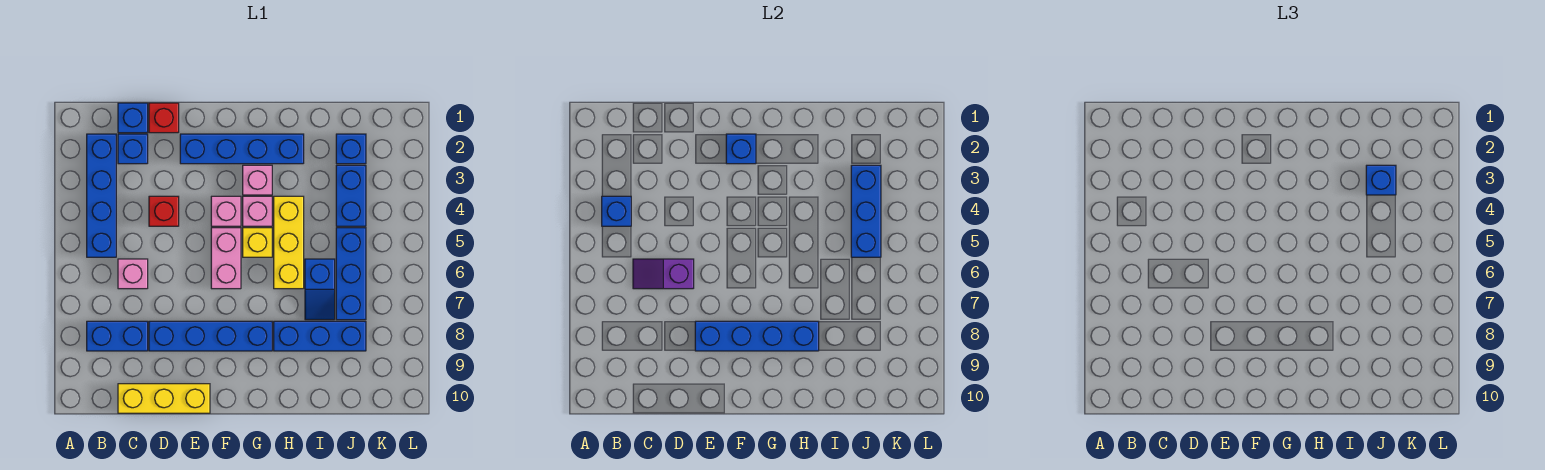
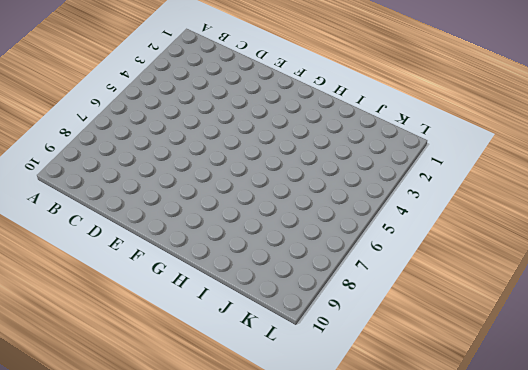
none -> blue brick B2:B5 level 1
none -> blue brick B8:C8 level 1
none -> blue brick C1 level 1

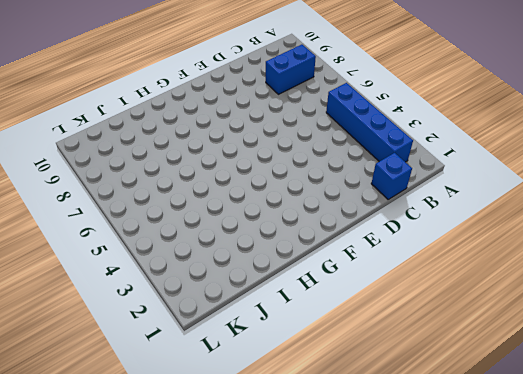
none -> blue brick C2 level 1
none -> pink brick C6 level 1
none -> yellow brick C10:E10 level 1

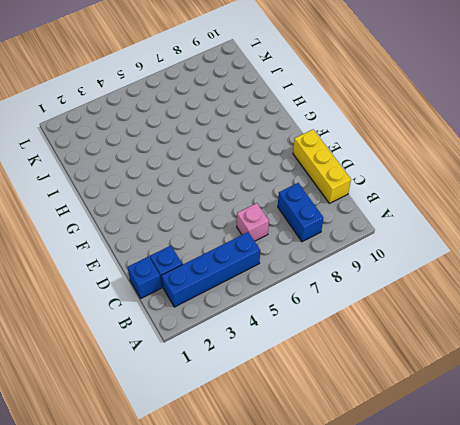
none -> red brick D1 level 1
none -> red brick D4 level 1
none -> blue brick D8:G8 level 1

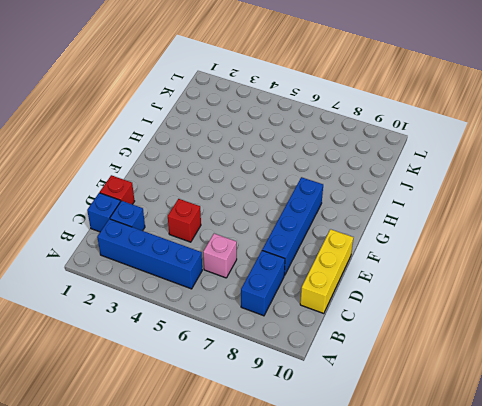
none -> blue brick E2:H2 level 1
none -> pink brick F4 level 1
none -> pink brick F5:F6 level 1

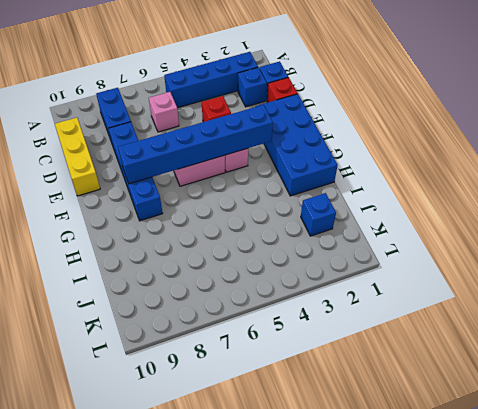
blue brick E1:H2 level 1 -> blue brick E2:H2 level 1
blue brick F3:F8 level 2 -> blue brick E8:H8 level 2
none -> pink brick G3 level 1
none -> pink brick G4 level 1
none -> yellow brick G5 level 1

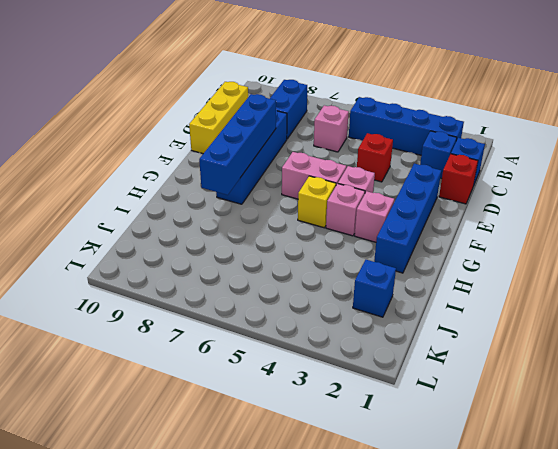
none -> yellow brick H4:H6 level 1
none -> blue brick H8:J8 level 1
none -> blue slope I6:I7 level 1 top 6

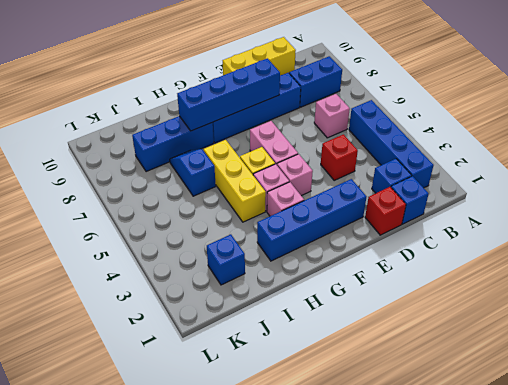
none -> blue brick J3:J4 level 1
none -> blue brick J5:J7 level 1
none -> blue brick B4 level 2

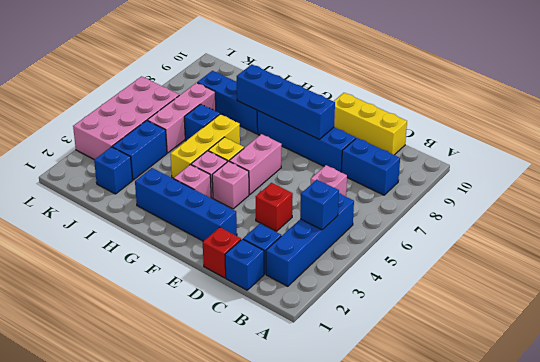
pink brick J5:J7 level 1 -> blue brick J5:J7 level 1
pink brick K3:L6 level 1 -> none
none -> purple slope C6:D6 level 2 top D
none -> blue brick F2 level 2
none -> blue brick J3:J5 level 2

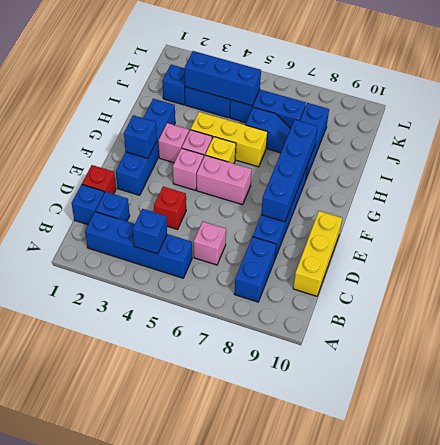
none -> purple slope C6:D6 level 2 top D
none -> blue brick J3 level 3

